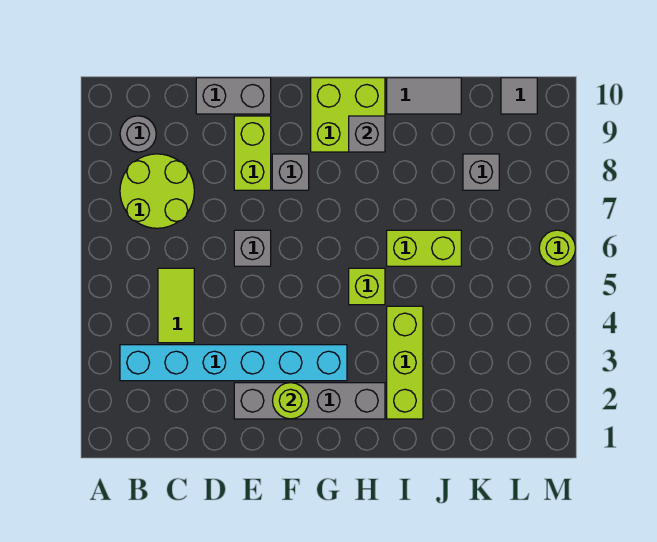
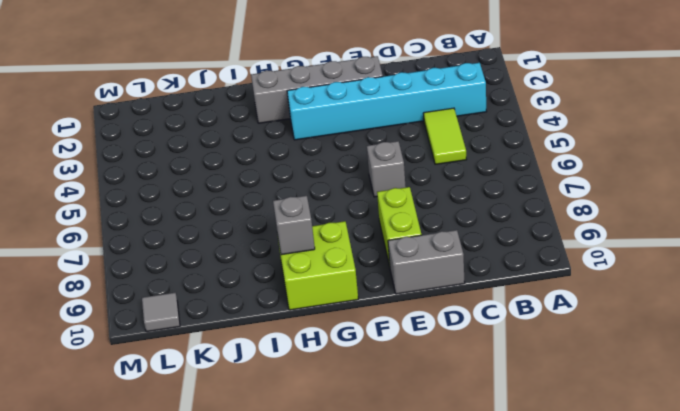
none -> lime round brick B7:C8 level 1
none -> grey round brick B9 level 1
none -> grey brick F8 level 1

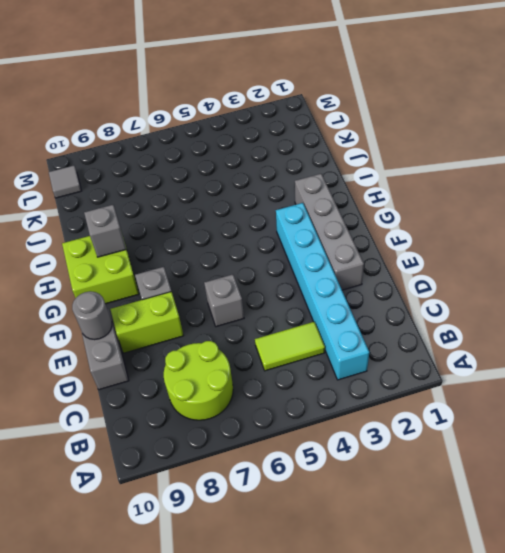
grey round brick E10 level 2 -> grey round brick B9 level 1
none -> lime brick H5 level 1
none -> lime brick I2:I4 level 1
none -> lime brick I6:J6 level 1

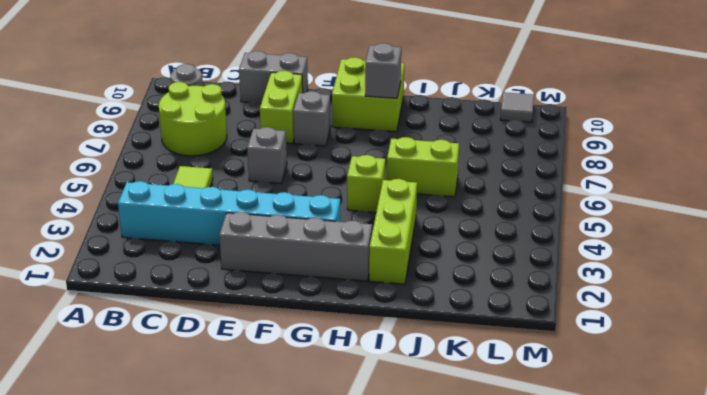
none -> grey tile I10:J10 level 1
none -> grey brick K8 level 1
none -> lime round brick M6 level 1

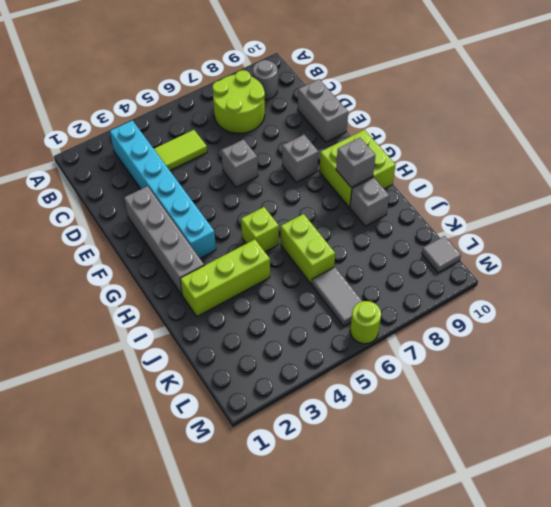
grey brick I9 level 1 -> grey brick K8 level 1
grey tile K6:L6 level 1 -> grey tile I10:J10 level 1
none -> lime brick E8:E9 level 1
none -> lime round brick F2 level 2

